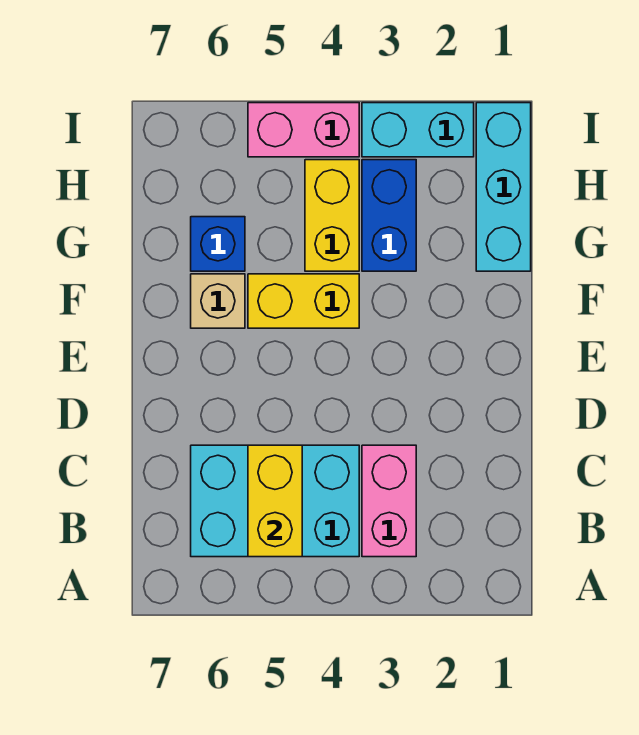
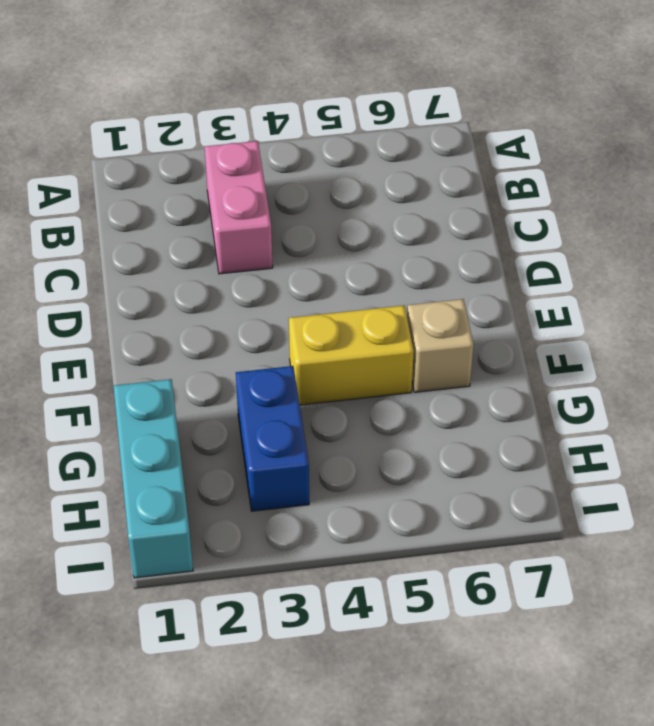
none -> cyan brick B4:C6 level 1
none -> yellow brick G4:H4 level 1

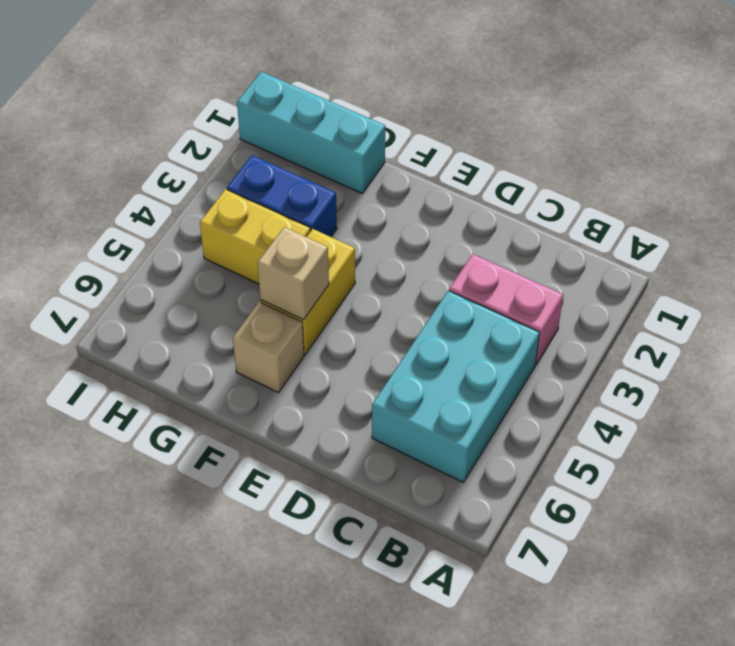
tan brick F5 level 2 -> none
none -> blue brick G6 level 1
none -> cyan brick I2:I3 level 1

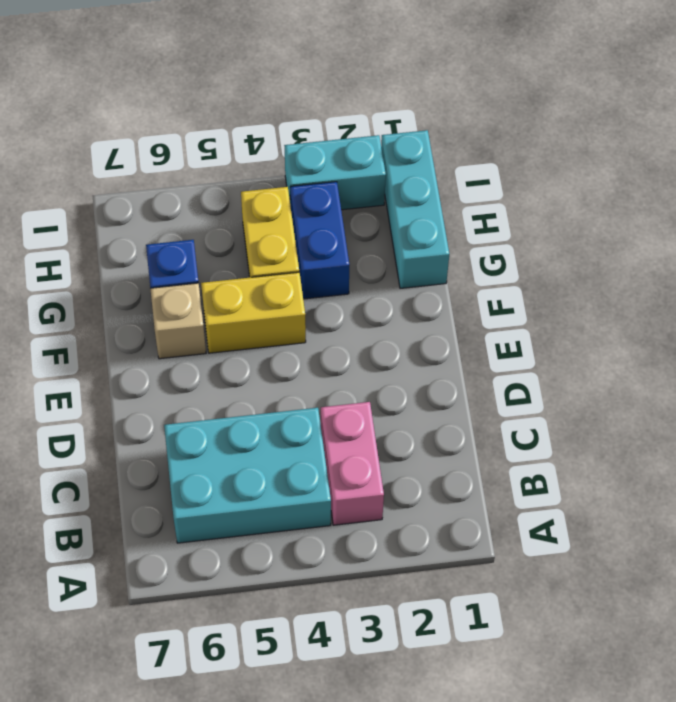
none -> pink brick I4:I5 level 1
none -> yellow brick B5:C5 level 2

